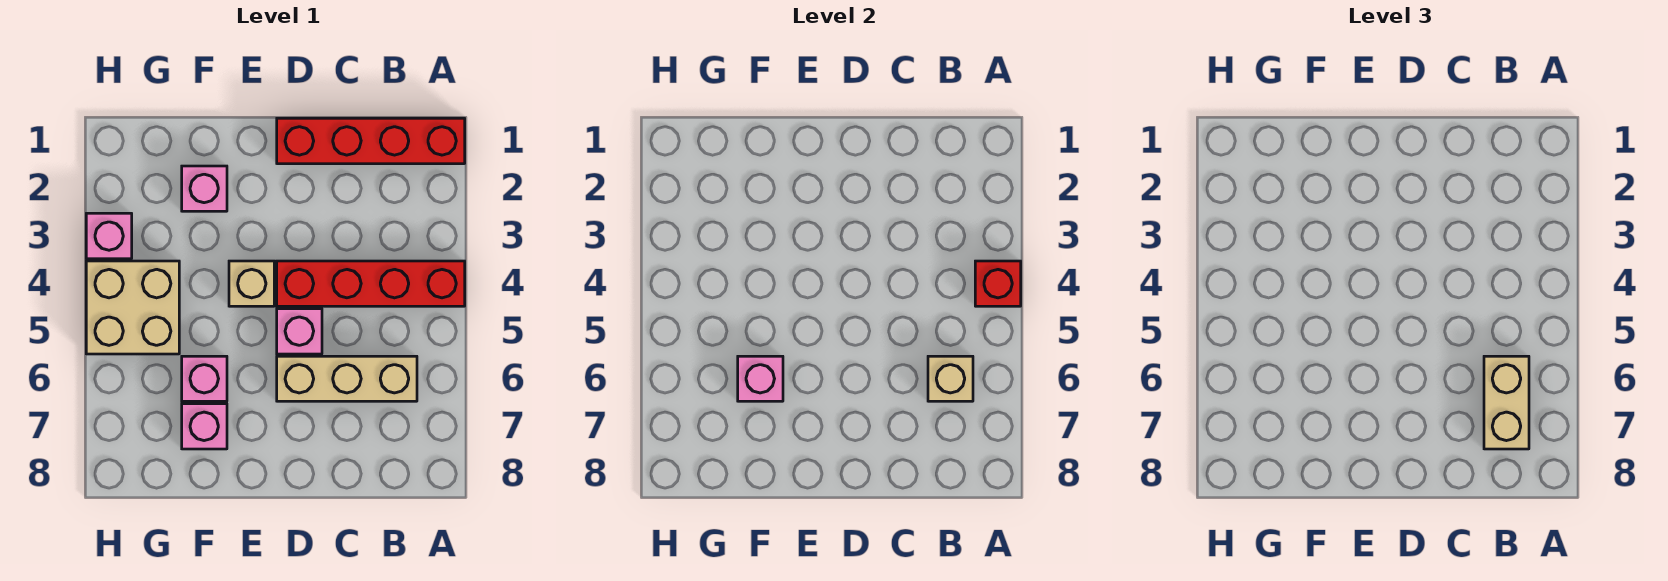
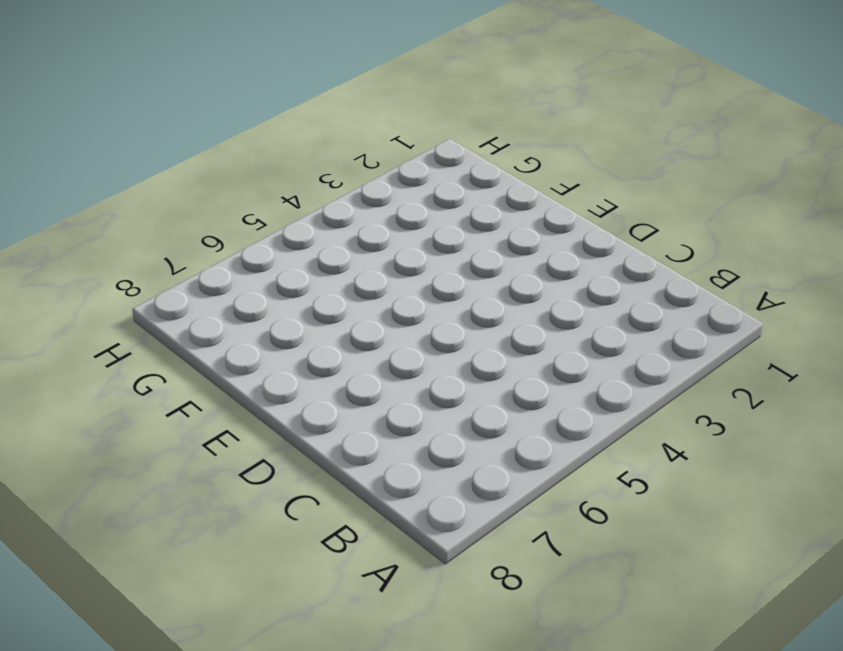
none -> red brick A1:D1 level 1
none -> red brick A4:D4 level 1
none -> tan brick B6:D6 level 1

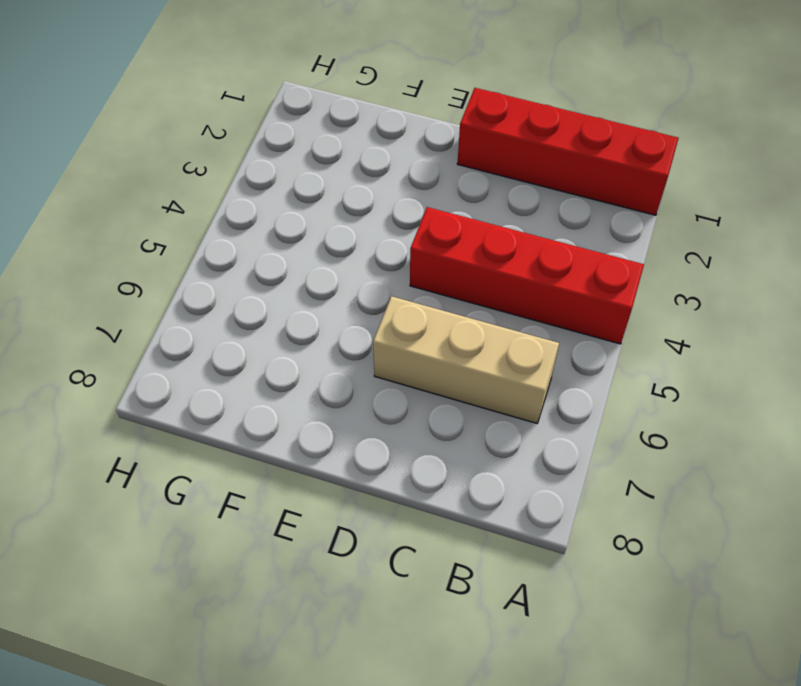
none -> pink brick D5 level 1
none -> tan brick E4 level 1
none -> pink brick F2 level 1

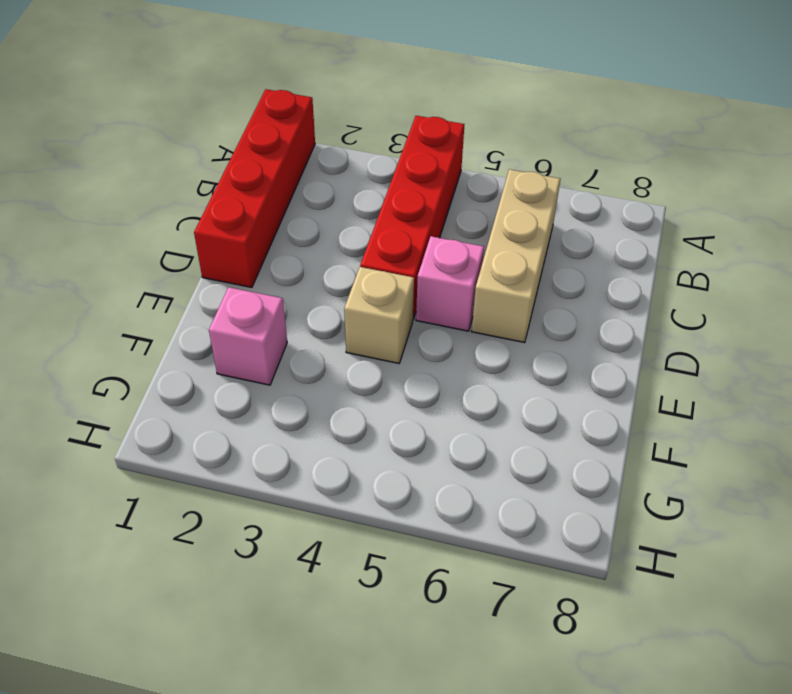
none -> pink brick F6 level 1
none -> pink brick F7 level 1
none -> tan brick G4:H5 level 1

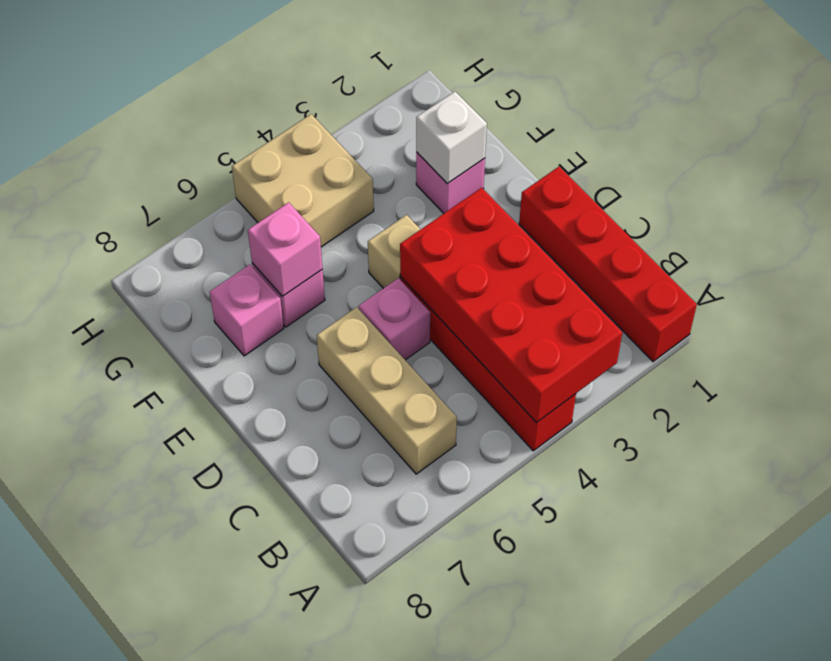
red brick A3:D4 level 2 -> red brick A4 level 2
white brick F2 level 2 -> none
none -> pink brick H3 level 1
none -> tan brick B6 level 2
none -> tan brick B6:B7 level 3

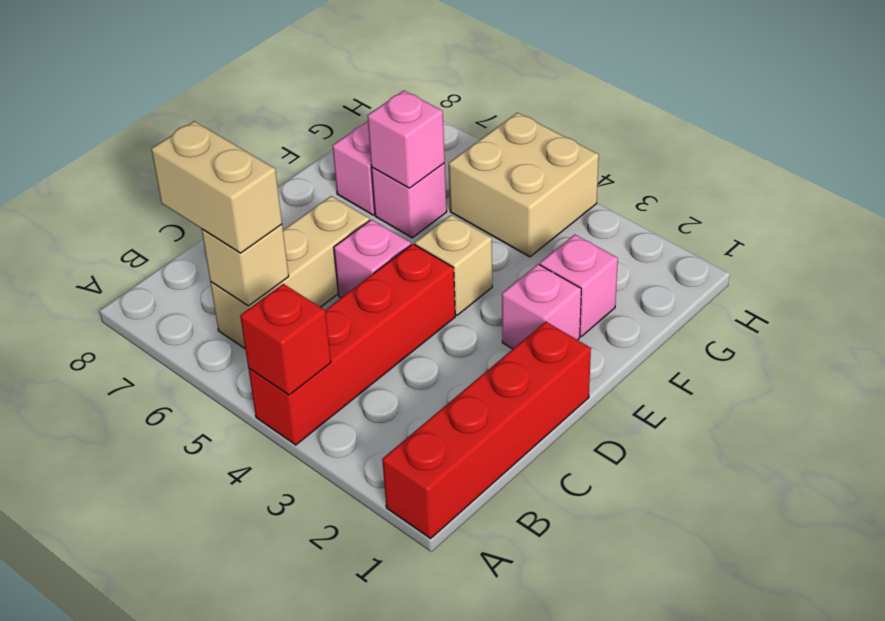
pink brick E2 level 1 -> pink brick H3 level 1

